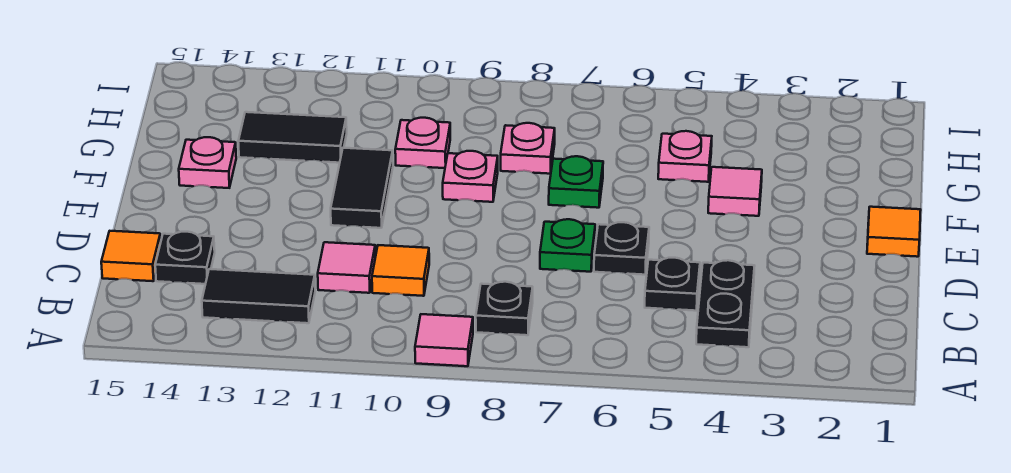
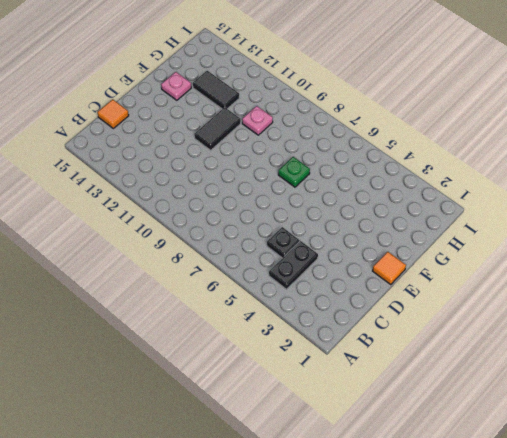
none -> pink tile A9 level 1
none -> black plate B8 level 1
none -> black tile B12:B13 level 1

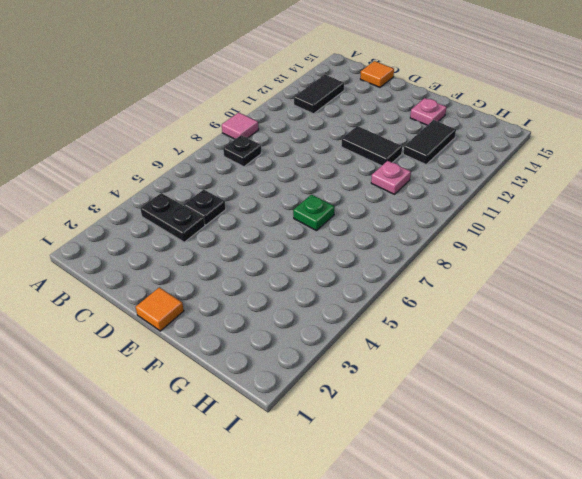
none -> orange tile C10 level 1
none -> pink tile C11 level 1
none -> black plate C14 level 1

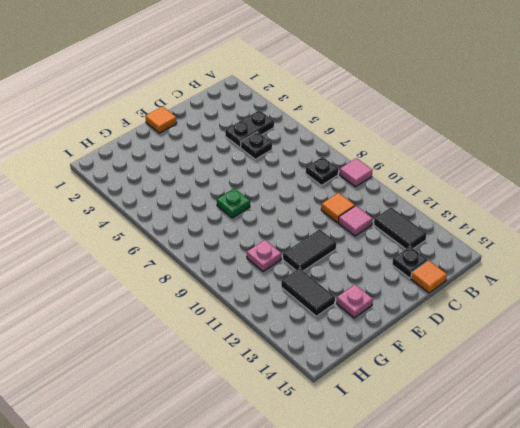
none -> black plate D6 level 1
none -> green plate D7 level 1
none -> pink tile F4 level 1

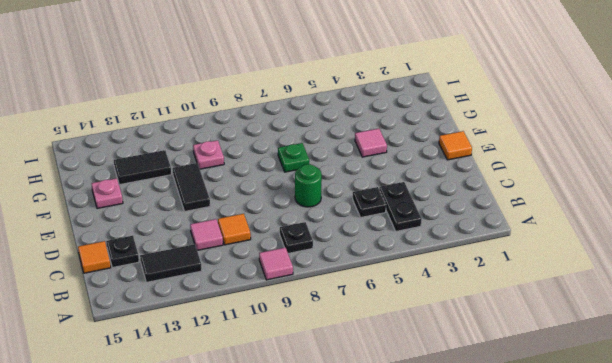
green round brick D7 level 1 -> green plate D7 level 1
none -> black plate D6 level 1
none -> pink plate F9 level 1
none -> pink plate G5 level 1

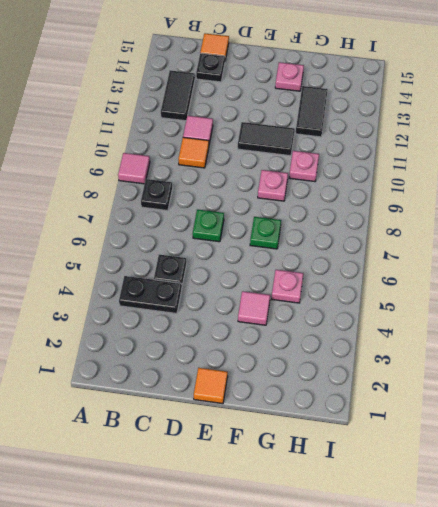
none -> black plate D6 level 1
none -> pink plate G8 level 1

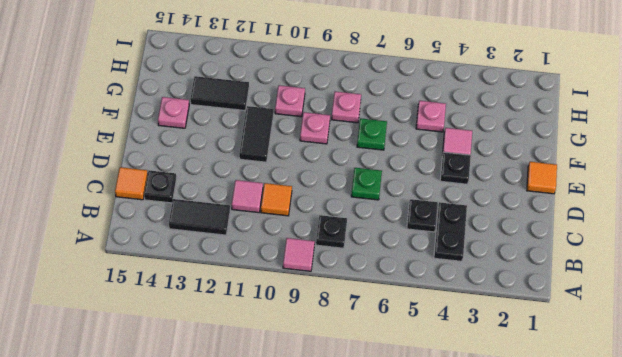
black plate E4 level 1 -> black plate D6 level 1

